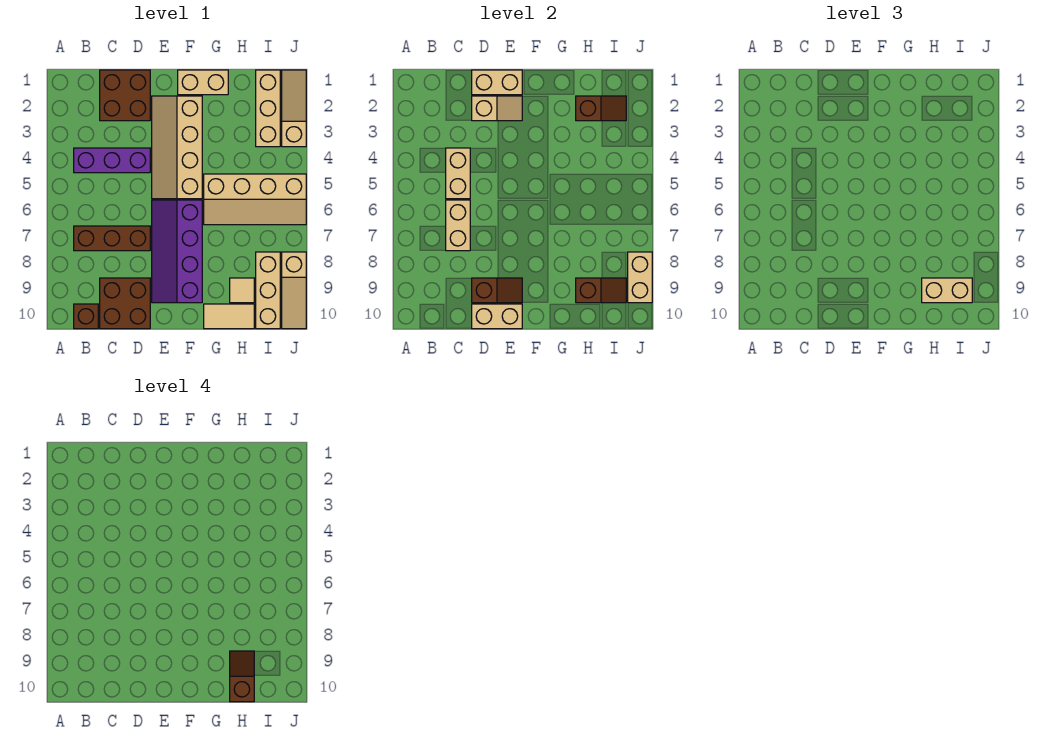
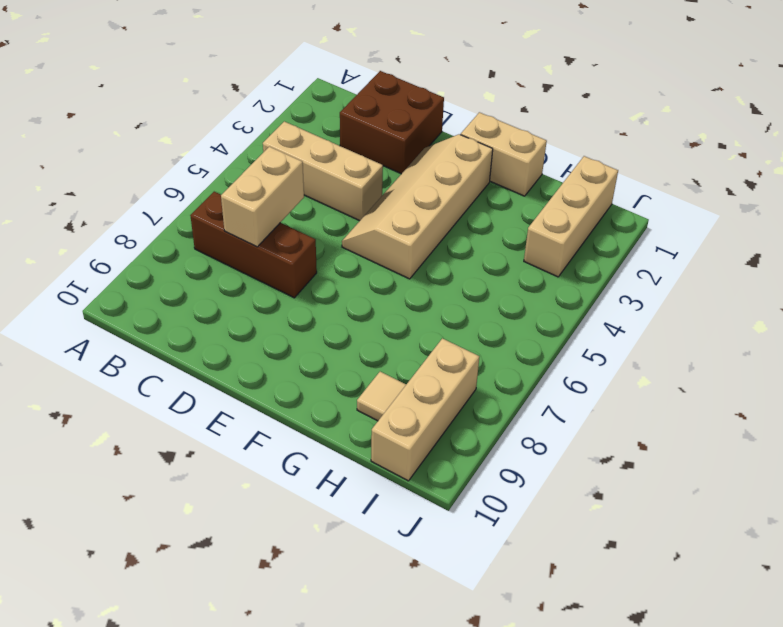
tan brick B4:D4 level 1 -> purple brick B4:D4 level 1
none -> brown brick B10 level 1
none -> brown brick C9:D10 level 1
none -> purple slope E6:F9 level 1 top F

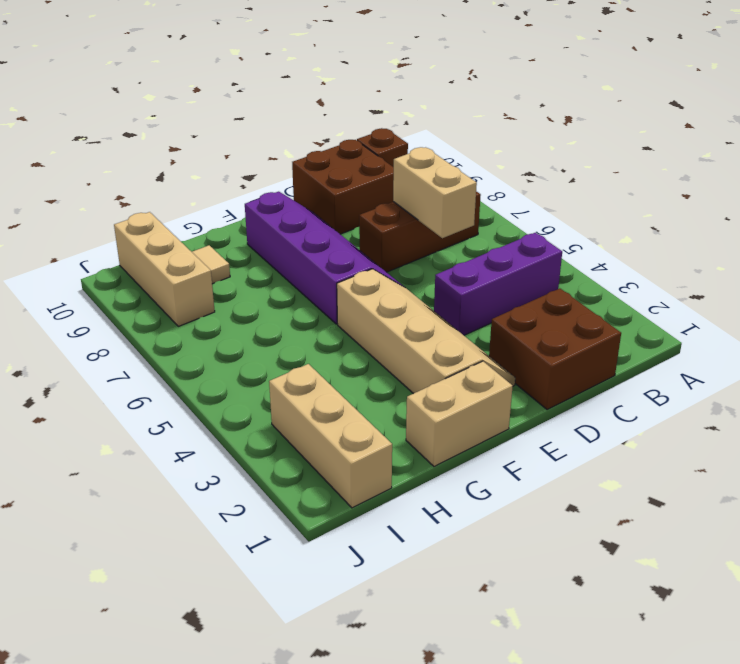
none -> tan slope G5:J6 level 1 top 5
none -> tan tile G10:H10 level 1
none -> tan slope J1:J3 level 1 top 3

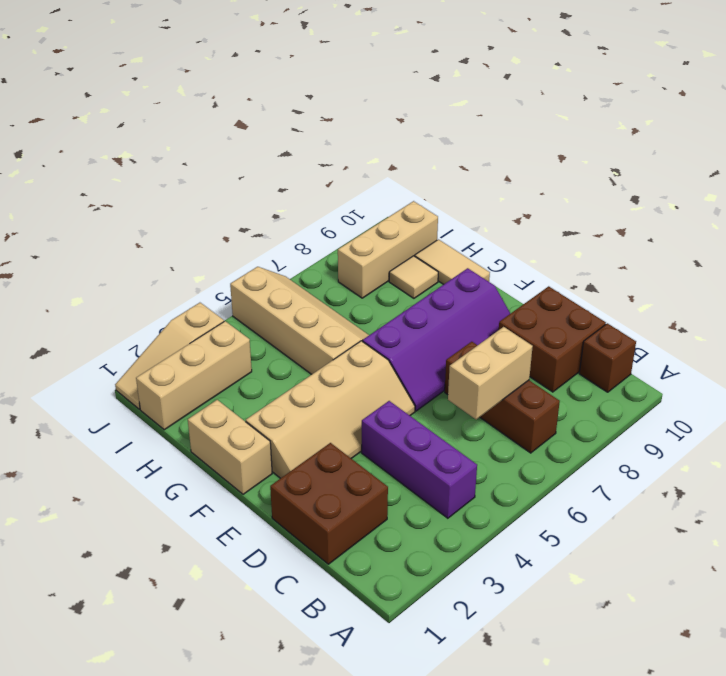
none -> tan slope J8:J10 level 1 top 8
none -> tan brick C4:C5 level 2
none -> tan brick D1:E1 level 2

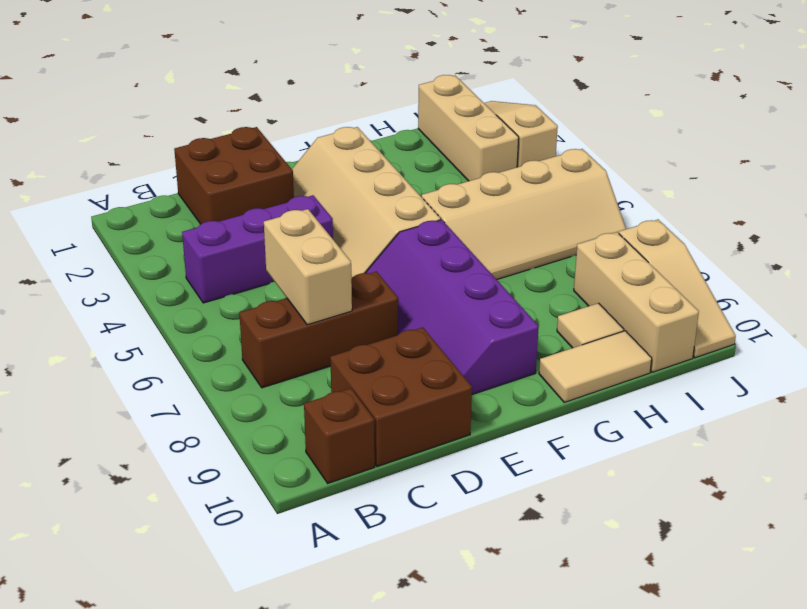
none -> tan brick F1:G1 level 1
none -> tan brick C4:C5 level 2
none -> tan brick D1:E1 level 2

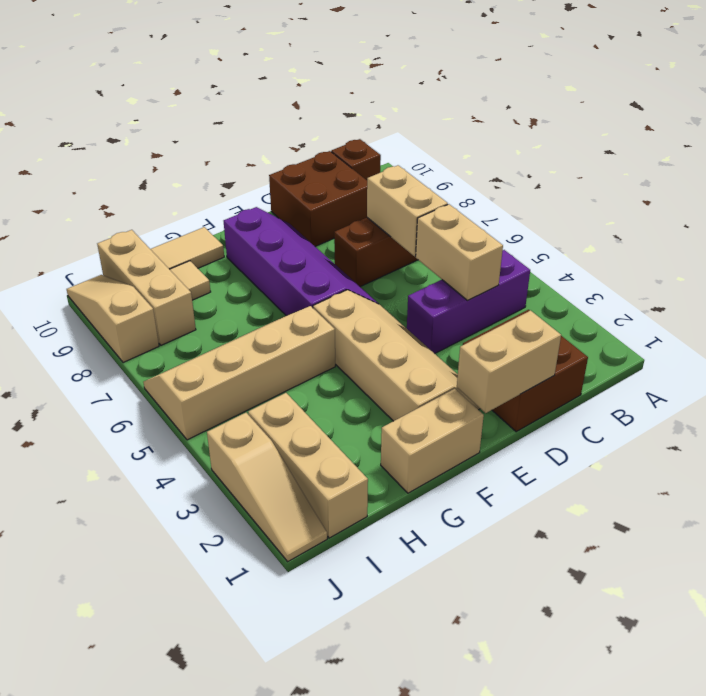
none -> tan slope D2:E2 level 2 top D
none -> brown slope D9:E9 level 2 top D
none -> tan brick D10:E10 level 2

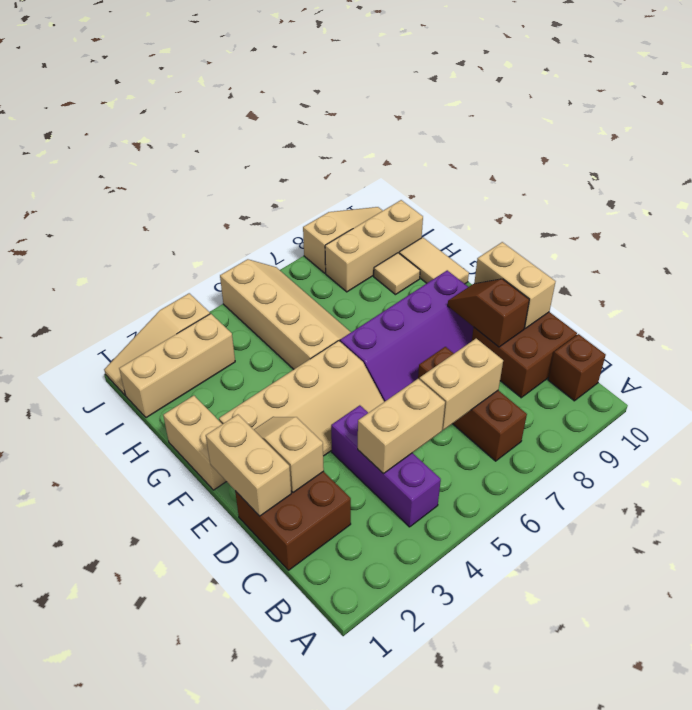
none -> brown slope H2:I2 level 2 top H
none -> brown slope H9:I9 level 2 top H
none -> tan brick J8:J9 level 2

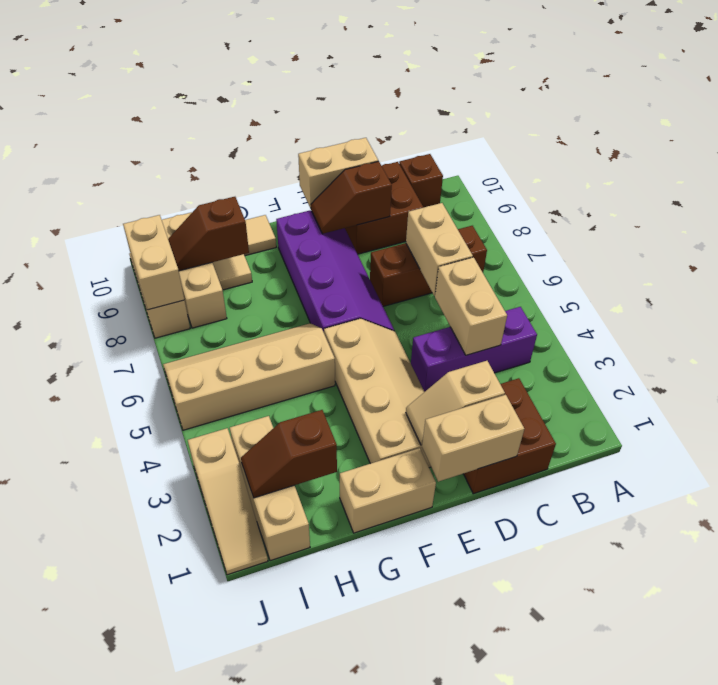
none -> tan brick H9:I9 level 3
none -> brown slope H9:H10 level 4 top 10

